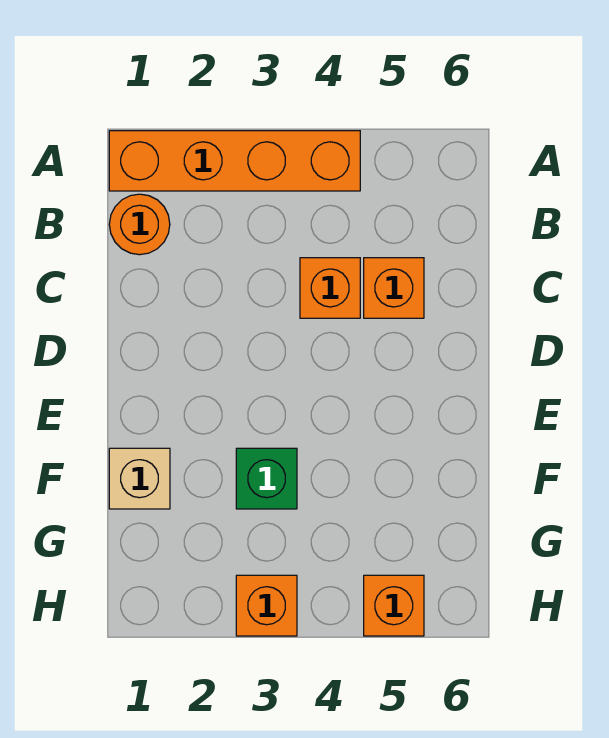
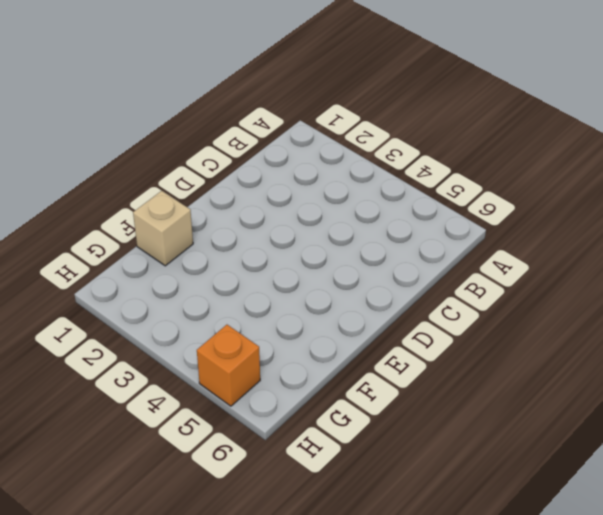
none -> orange brick A1:A4 level 1
none -> orange round brick B1 level 1

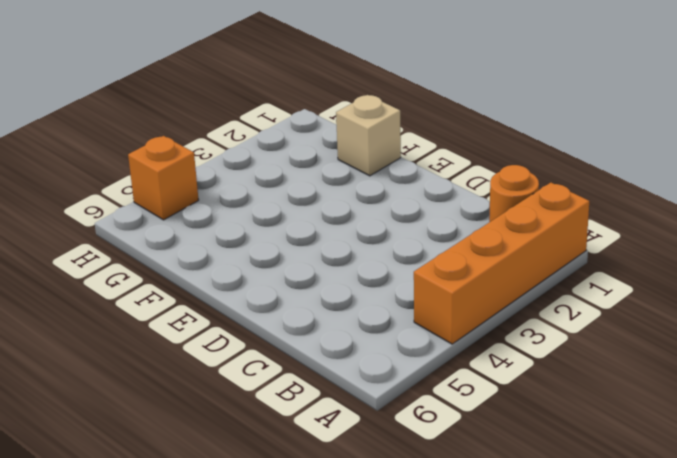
none -> orange brick C4 level 1
none -> orange brick C5 level 1

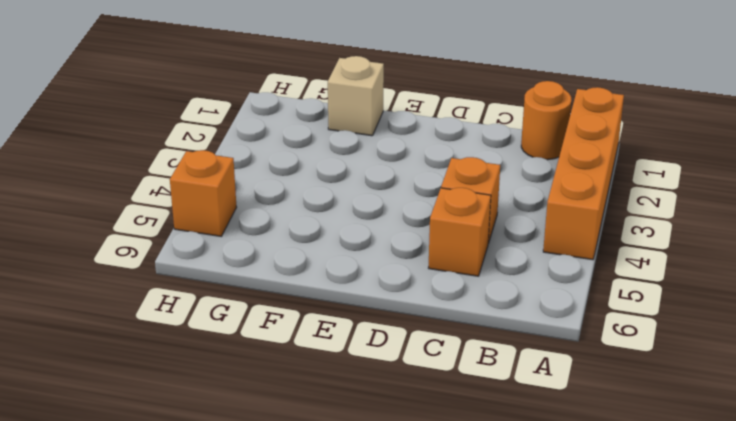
none -> green brick F3 level 1
none -> orange brick H3 level 1

